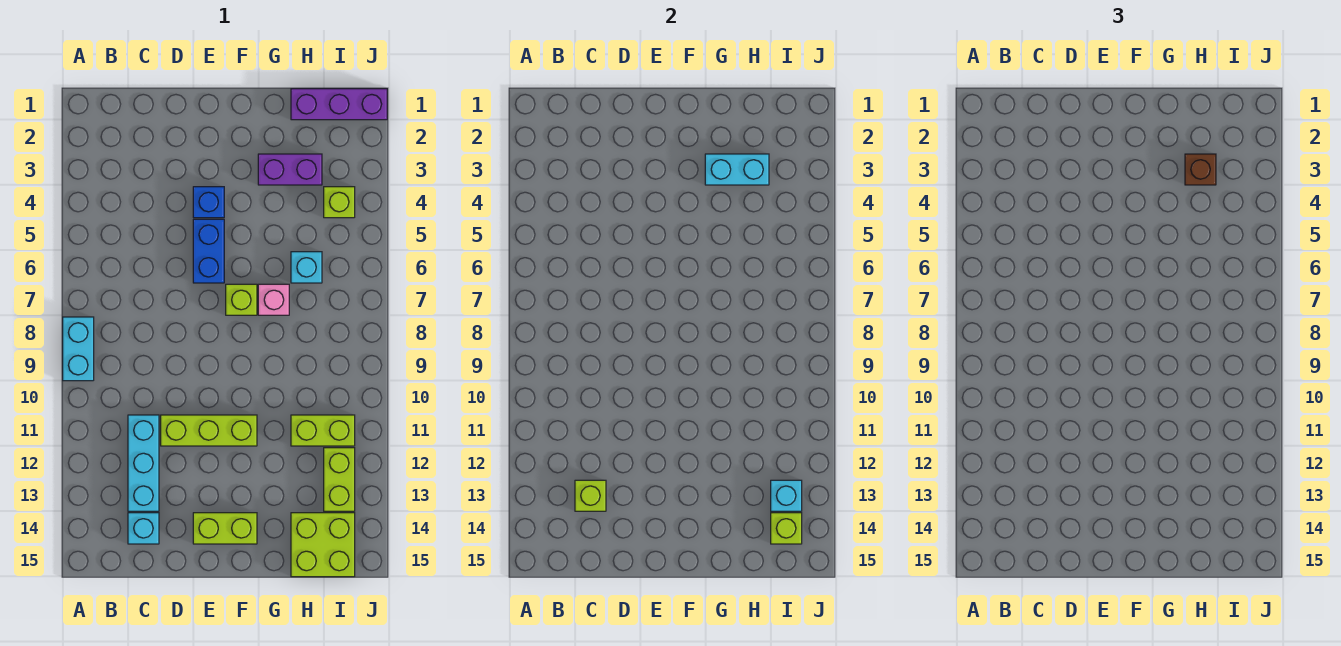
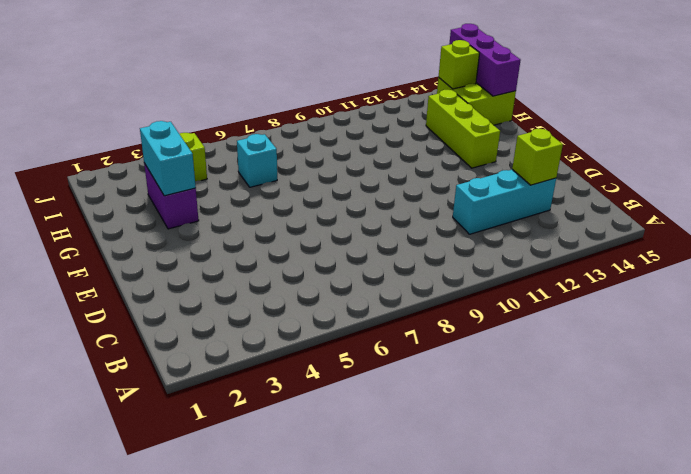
lime brick F13:H13 level 1 -> lime brick D11:F11 level 1
purple brick H15:J15 level 2 -> purple brick H1:J1 level 1
none -> cyan brick A8:A9 level 1
none -> cyan brick C14 level 1
none -> blue brick E4 level 1

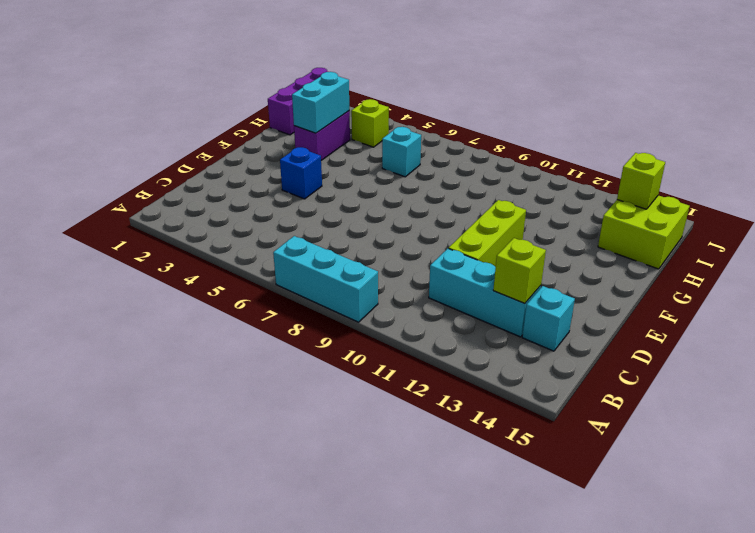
cyan brick A7:A9 level 1 -> cyan brick A8:A9 level 1
none -> blue brick E5:E6 level 1
none -> lime brick E14:F14 level 1
none -> lime brick F7 level 1

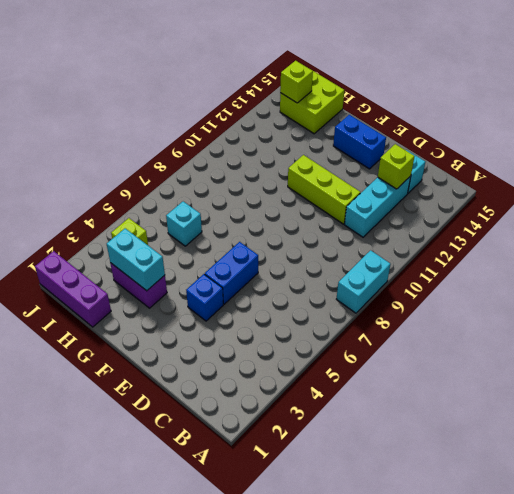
blue brick E14:F14 level 1 -> lime brick E14:F14 level 1
none -> lime brick F7 level 1
none -> pink brick G7 level 1
none -> lime brick H11:I11 level 1

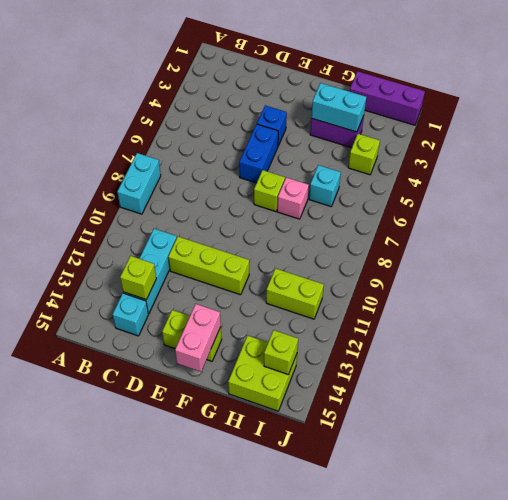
pink brick F14:F15 level 2 -> none
none -> lime brick I12:I13 level 1
none -> cyan brick I13 level 2
none -> brown brick H3 level 3

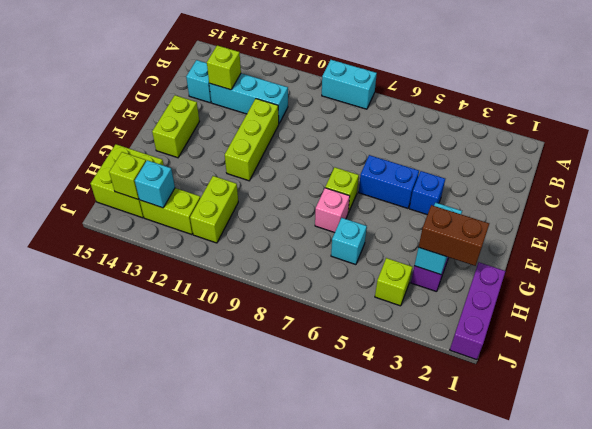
brown brick H2:H3 level 3 -> brown brick H3 level 3

